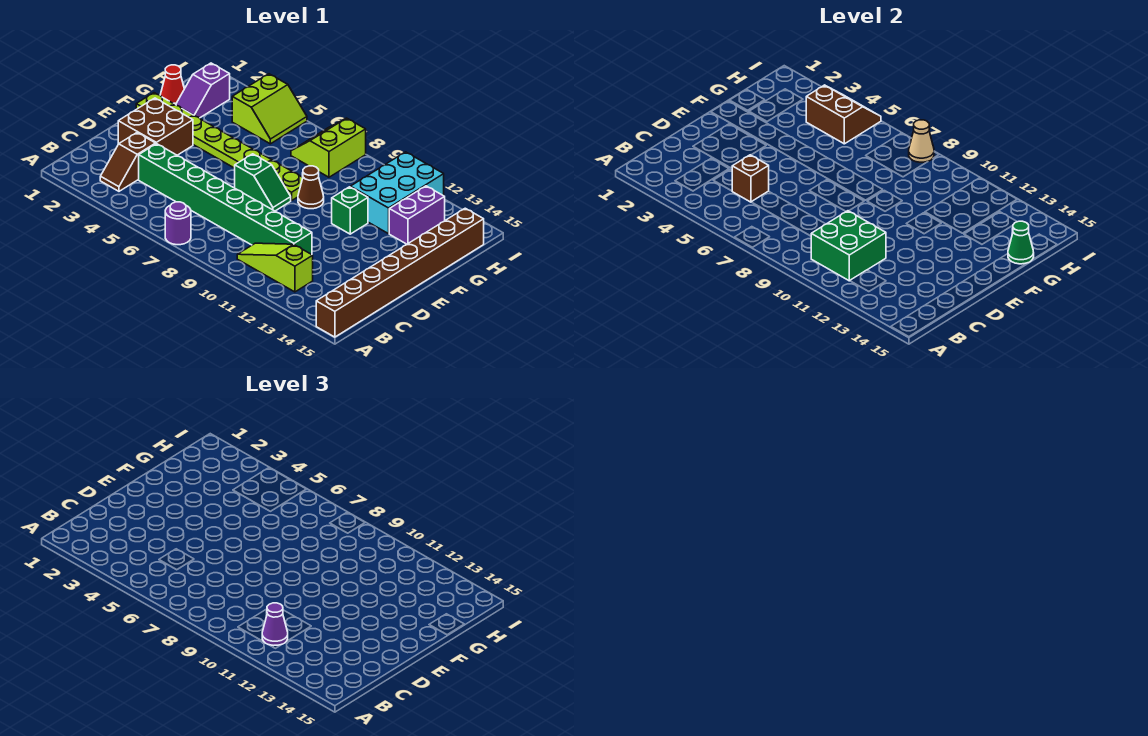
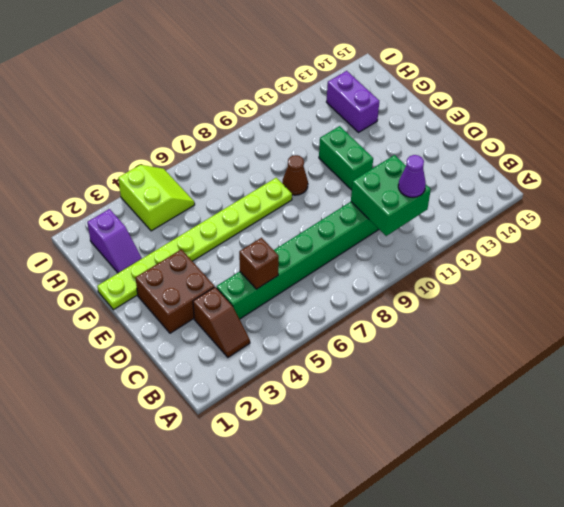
green brick E11:F11 level 1 -> green brick F11 level 1
none -> purple round brick A7 level 1
none -> brown brick A15:H15 level 1
none -> lime slope B10:B12 level 1 top 12

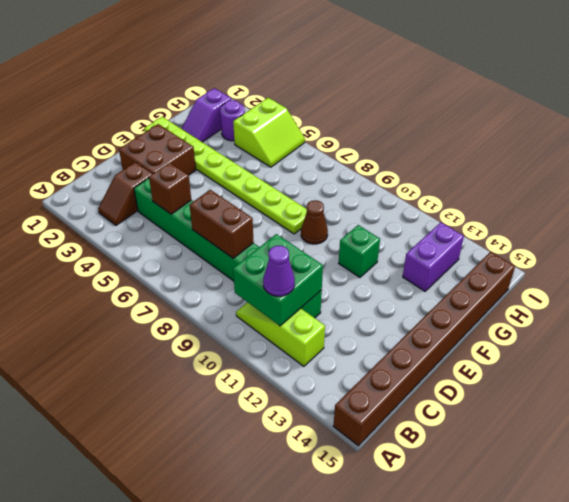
brown brick C7:C8 level 2 -> none
purple round brick H3 level 1 -> purple round brick A7 level 1
none -> green slope E7:E8 level 1 top 7
none -> red cone G1 level 1
none -> cyan brick G11:I12 level 1

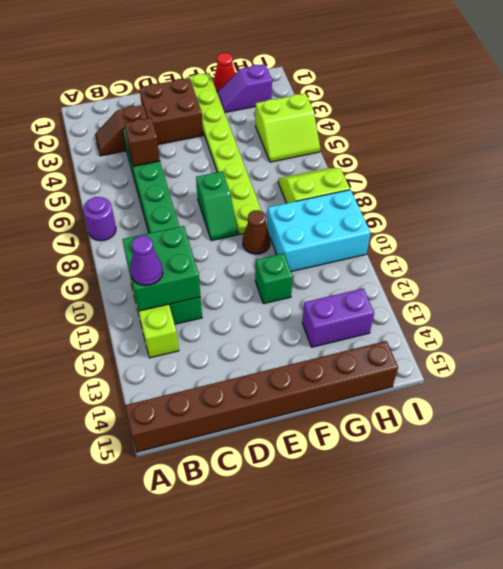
cyan brick G9:I10 level 1 -> cyan brick G11:I12 level 1
none -> green cone G15 level 2
none -> brown slope H4:I5 level 2 top H
none -> tan cone I8 level 2

